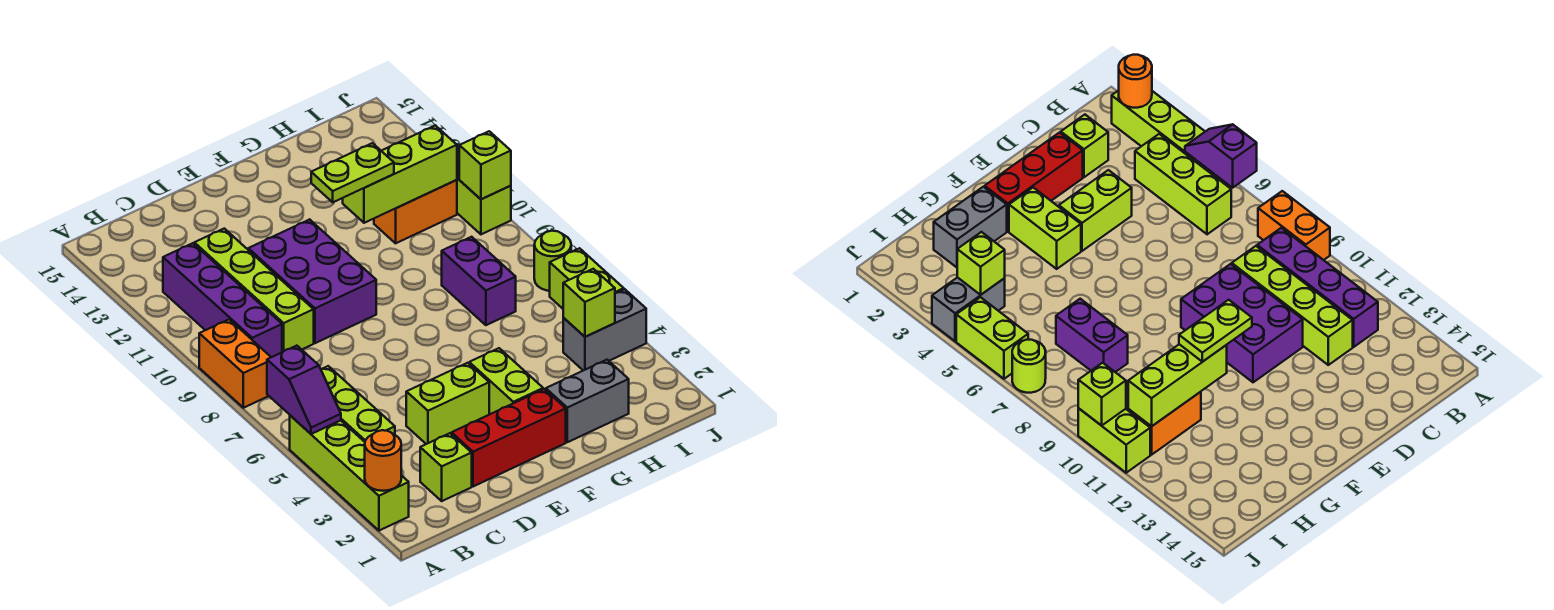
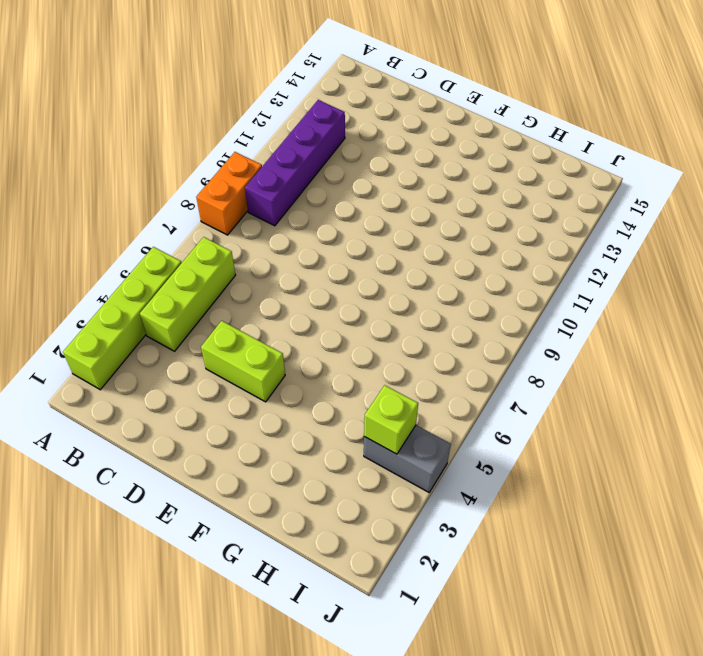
none -> lime brick C2 level 1
none -> lime brick C9:C12 level 1
none -> red brick D2:F2 level 1

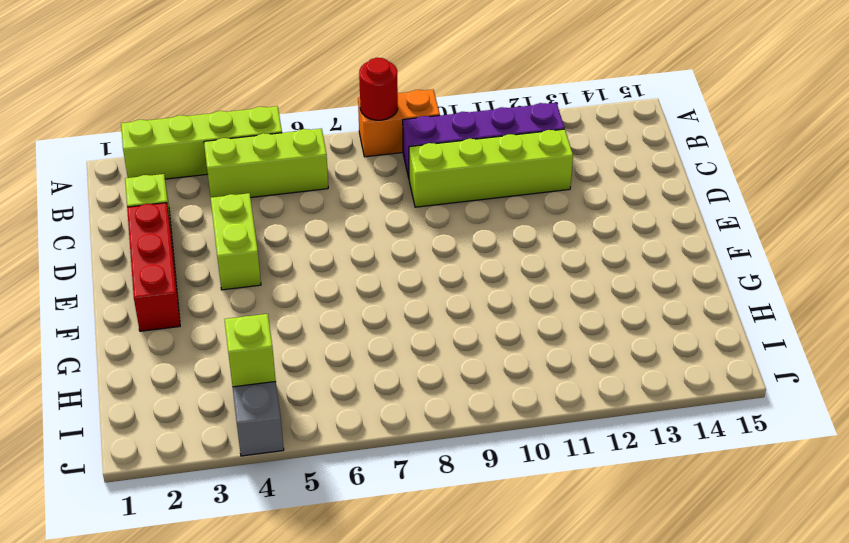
red round brick A8 level 2 -> none
none -> purple brick D9:E11 level 1
none -> lime brick F3:F4 level 1
none -> grey brick G2:H2 level 1

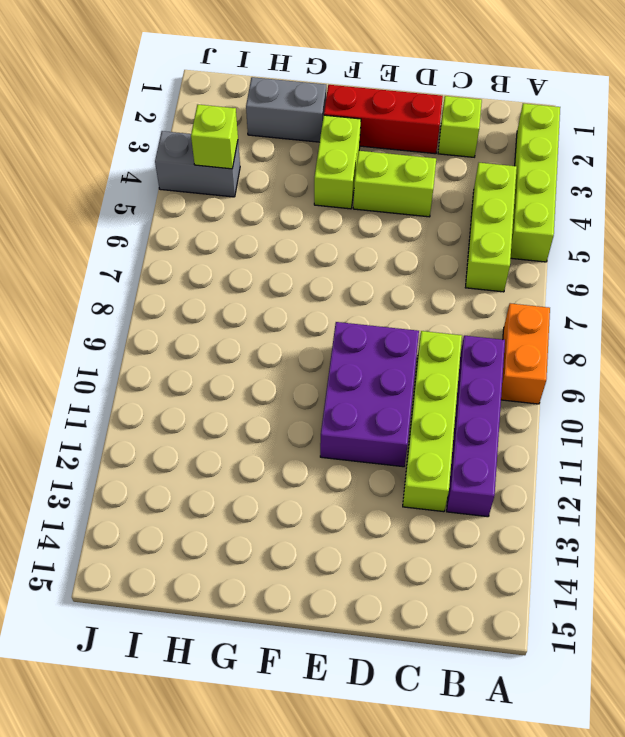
none -> purple brick H7:H8 level 1
none -> orange brick H11:I11 level 1
none -> lime brick J5:J6 level 1

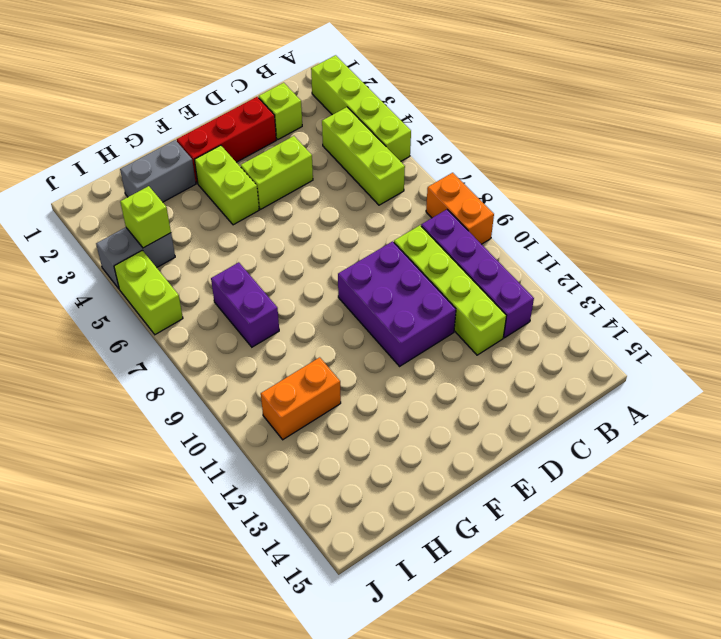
none -> lime round brick J7 level 1
none -> lime brick J10:J11 level 1
none -> orange round brick A2 level 2

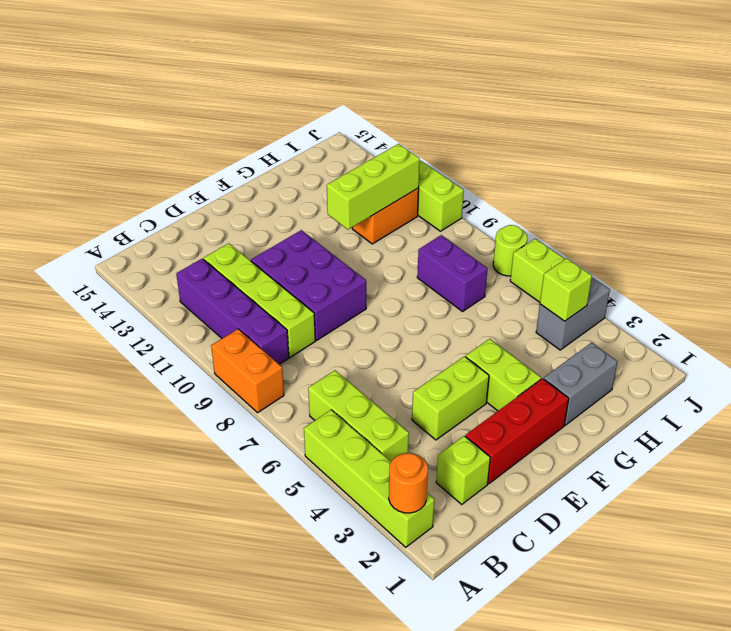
none -> purple slope A5:A6 level 2 top 6
none -> lime brick J10 level 2
none -> lime plate F11:G11 level 3

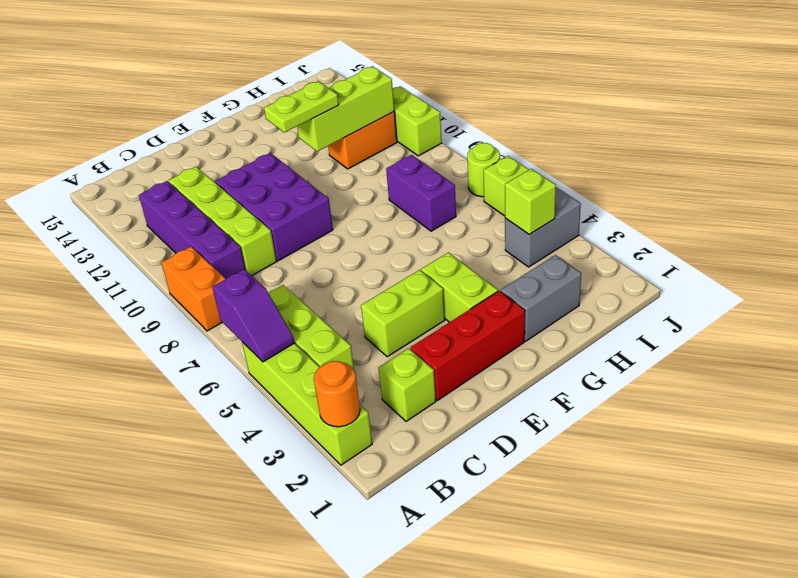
none -> lime brick J10 level 2

